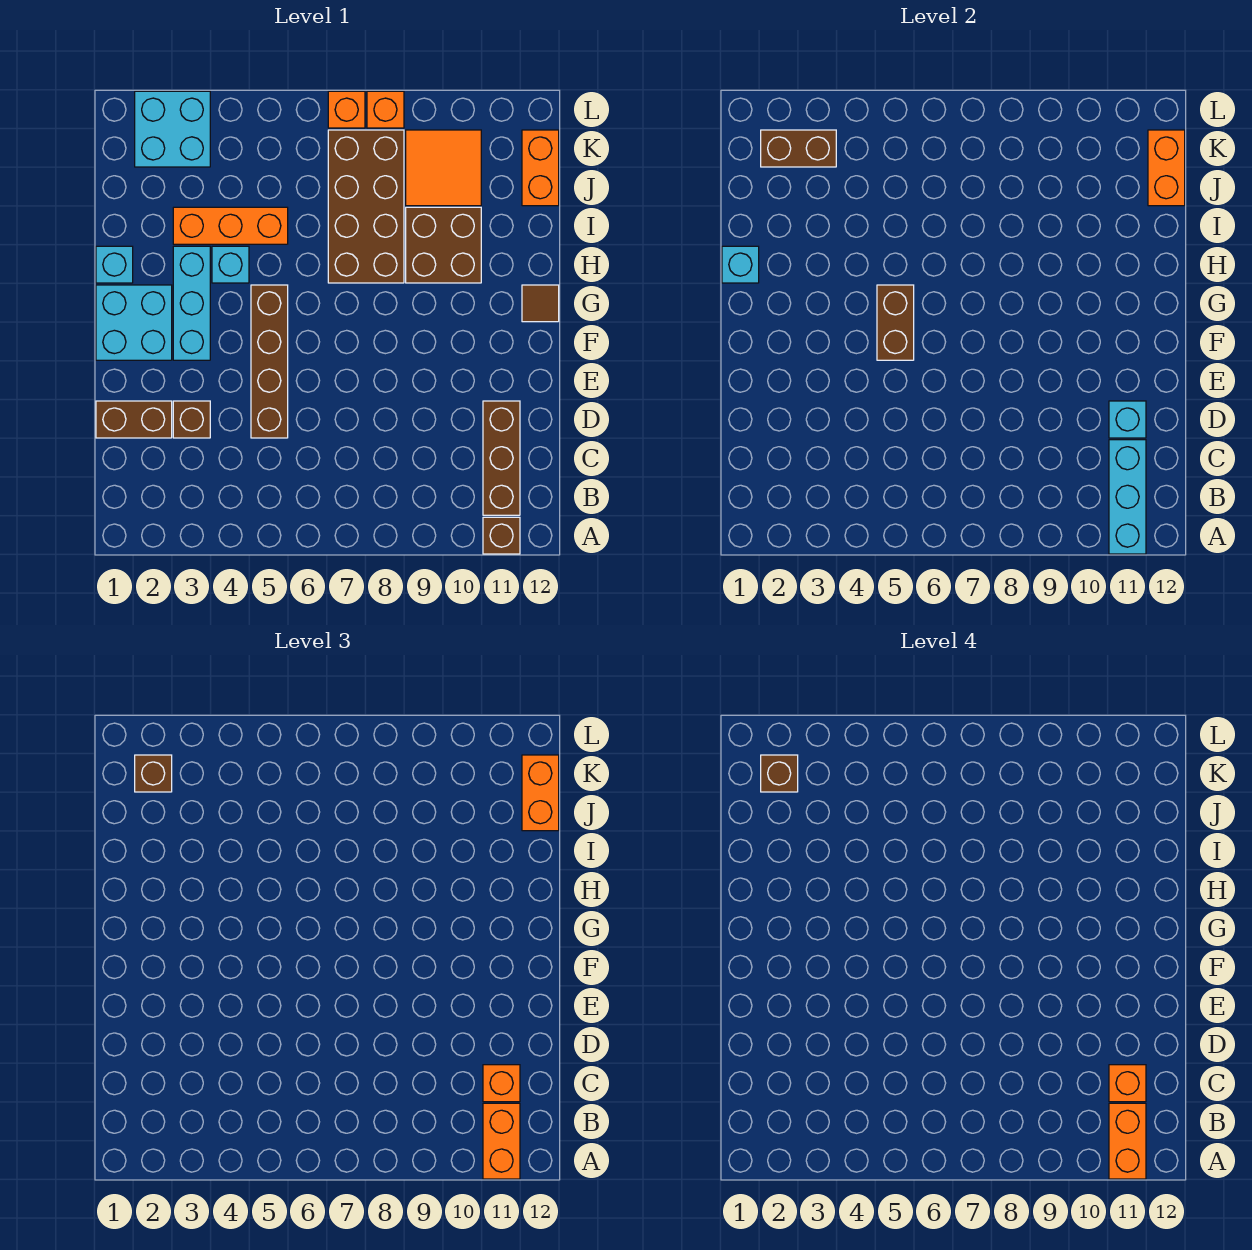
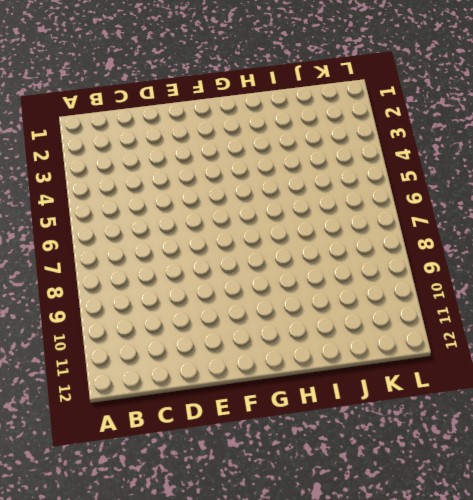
none -> brown brick A11 level 1
none -> brown brick B11:D11 level 1
none -> brown brick D1:D2 level 1
none -> brown brick D3 level 1

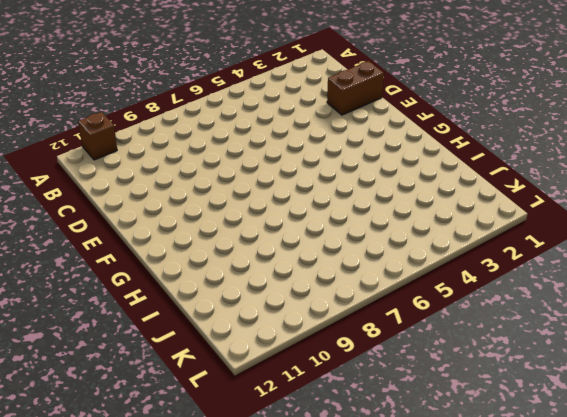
none -> brown brick B11:D11 level 1
none -> brown brick D3 level 1
none -> brown brick D5:G5 level 1
none -> cyan brick F1:G2 level 1

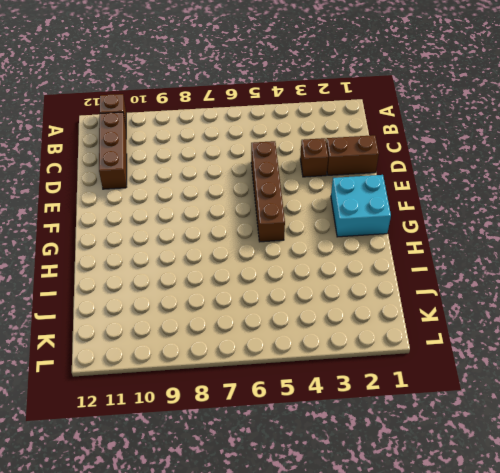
none -> cyan brick F3:H3 level 1
none -> brown tile G12 level 1
none -> cyan brick H1 level 1
none -> cyan brick H4 level 1

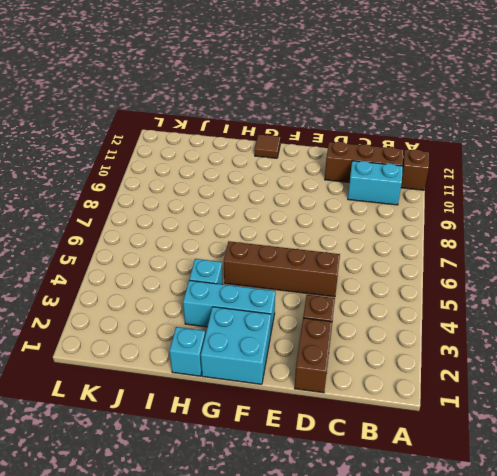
cyan brick B10:C10 level 1 -> none
none -> brown brick H7:K8 level 1
none -> brown brick H9:I10 level 1
none -> orange brick I3:I5 level 1
none -> orange tile J9:K10 level 1

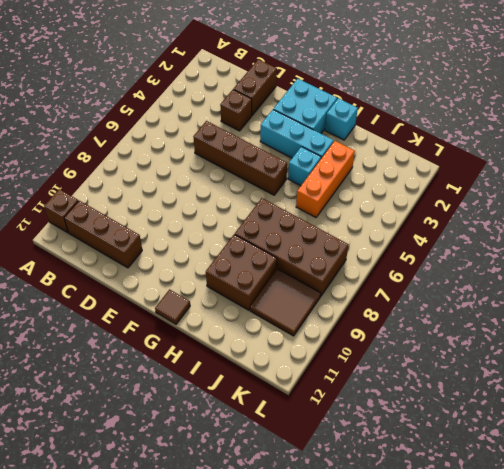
brown tile J9:K10 level 1 -> orange tile J9:K10 level 1
none -> orange brick J12:K12 level 1
none -> cyan brick K2:L3 level 1
none -> orange brick L7 level 1
none -> orange brick L8 level 1

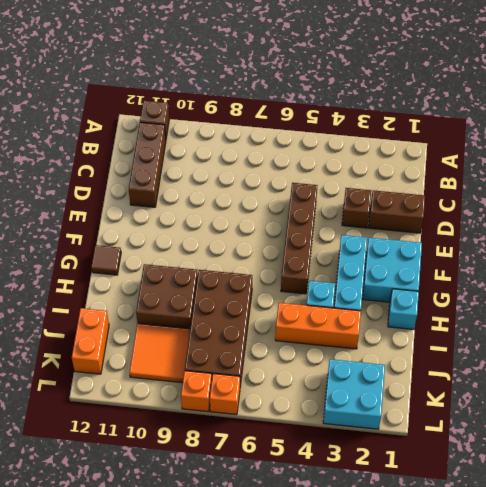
none -> cyan brick A11:C11 level 2
none -> cyan brick D11 level 2
none -> brown brick F5:G5 level 2
none -> cyan brick H1 level 2

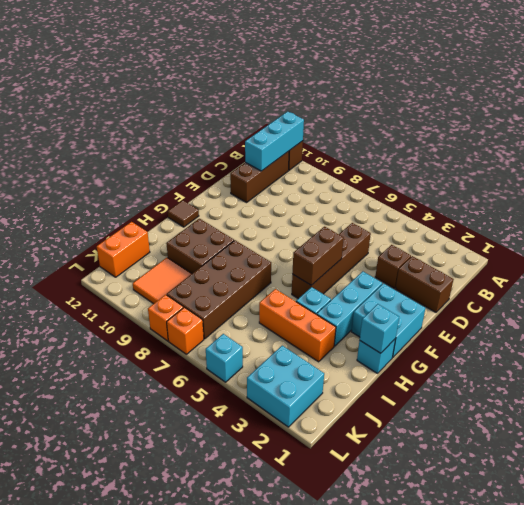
cyan brick L5 level 1 -> cyan brick D11 level 2
none -> orange brick J12:K12 level 2
none -> brown brick K2:K3 level 2
none -> orange brick A11:B11 level 3
none -> orange brick C11 level 3

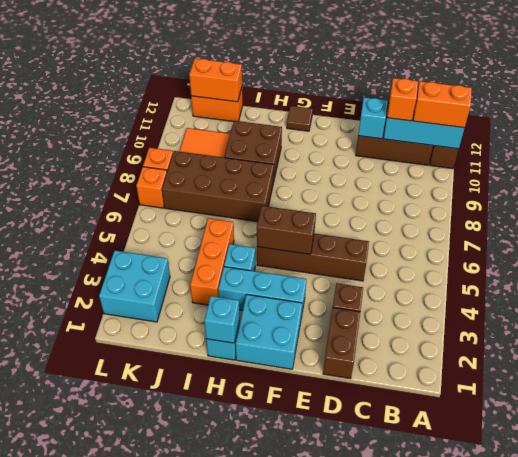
none -> brown brick K2:K3 level 2
none -> orange brick J12:K12 level 3
none -> brown brick K2 level 3
none -> orange brick A11:B11 level 4

